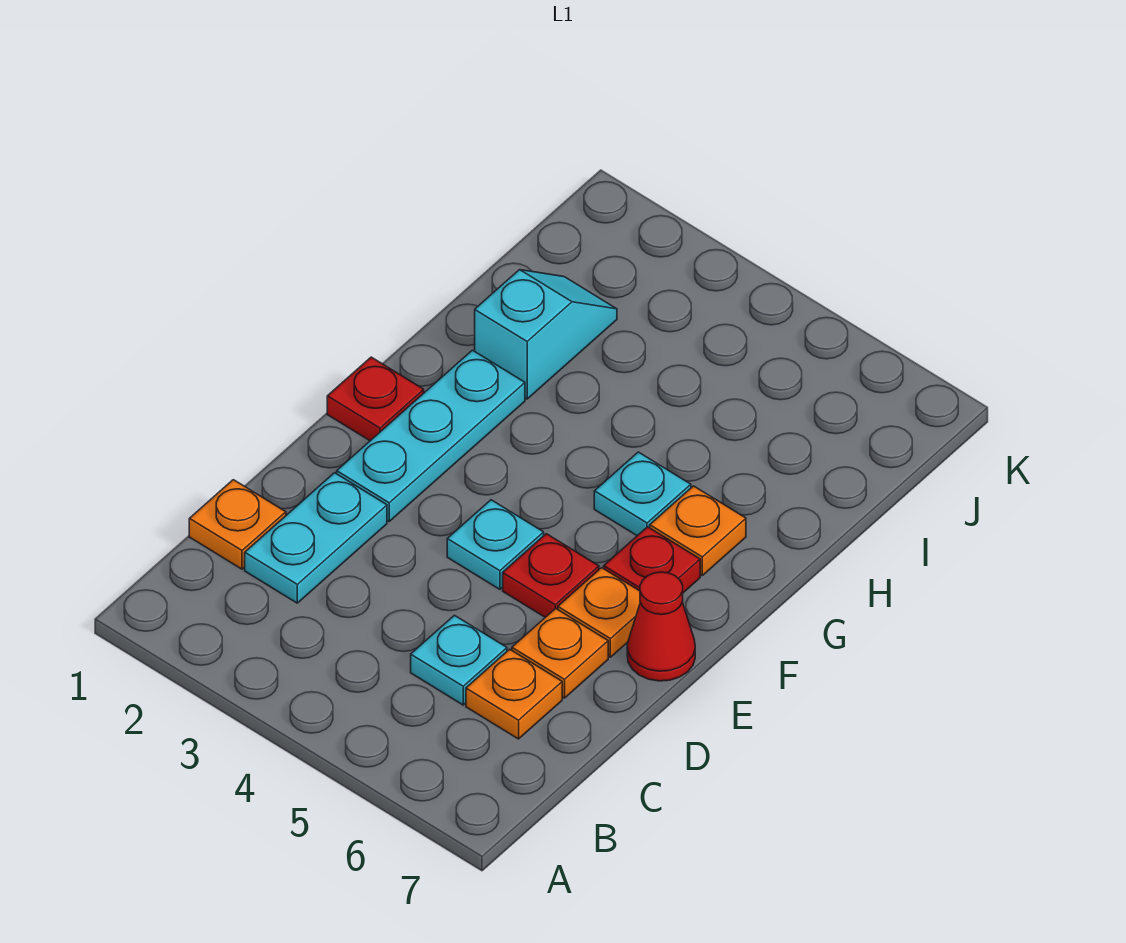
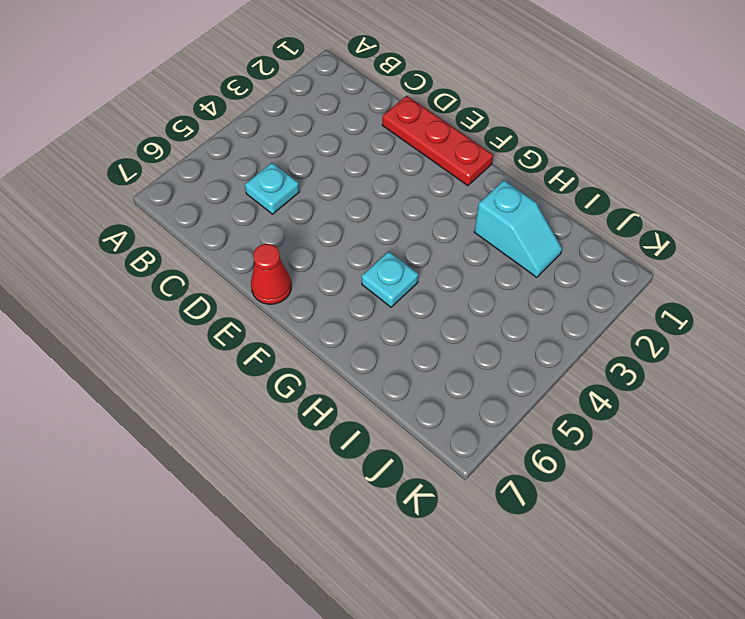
red plate D1:F1 level 1 -> red plate F1 level 1
none -> orange plate C1 level 1
none -> cyan plate C2:D2 level 1
none -> orange plate C6 level 1

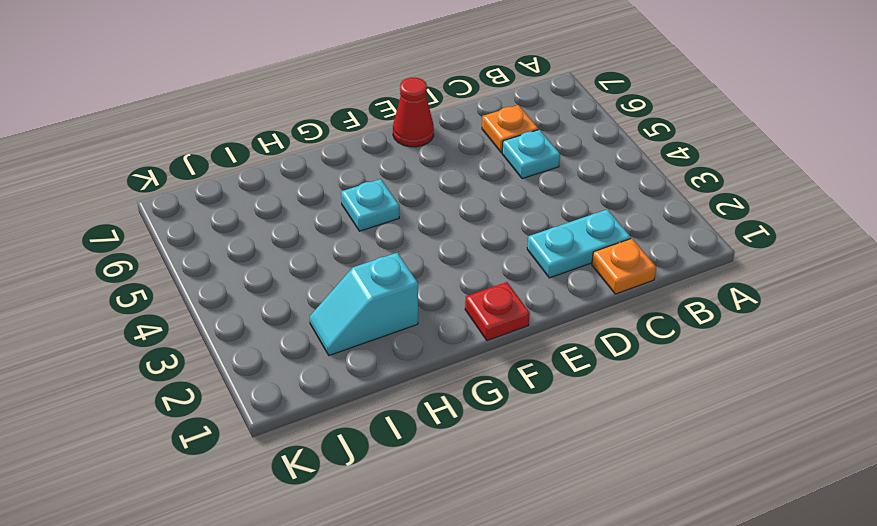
none -> orange plate D6 level 1
none -> cyan plate E2:G2 level 1
none -> cyan plate E4 level 1

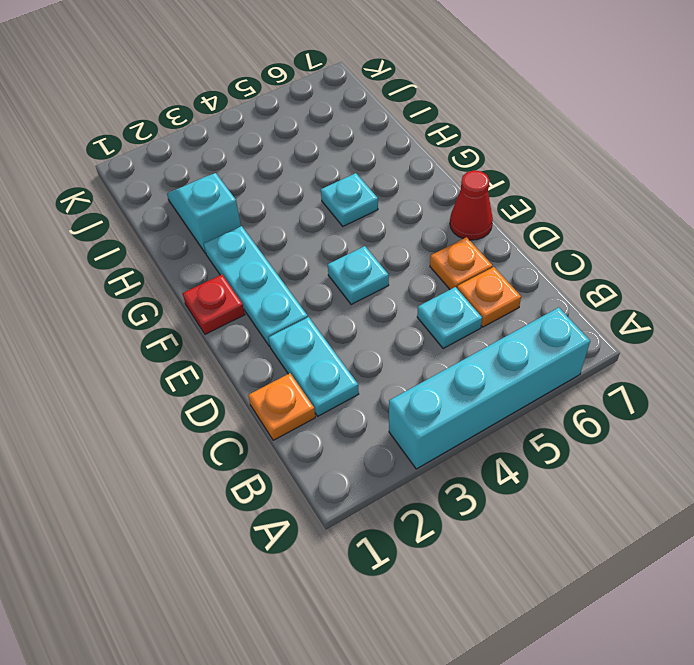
cyan brick A3:A6 level 1 -> none
none -> red plate E5 level 1
none -> orange plate E6 level 1
none -> red plate F6 level 1

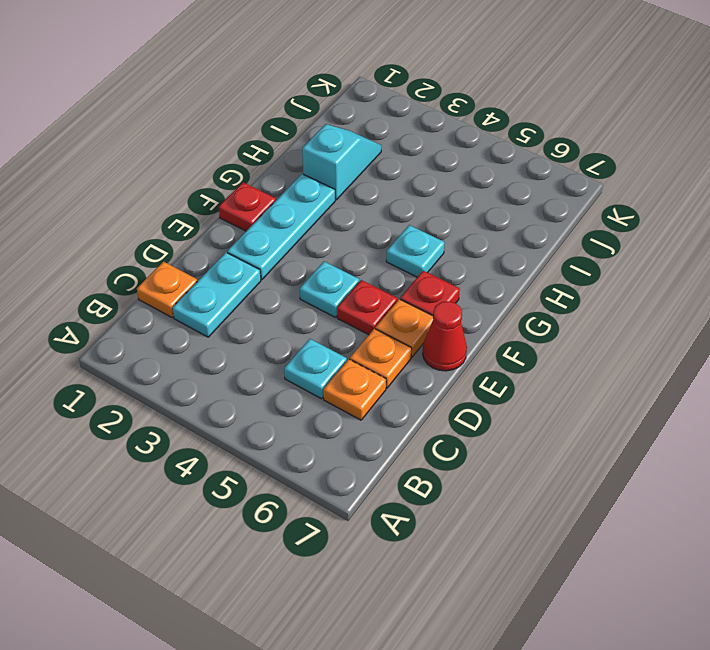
none -> orange plate G6 level 1

